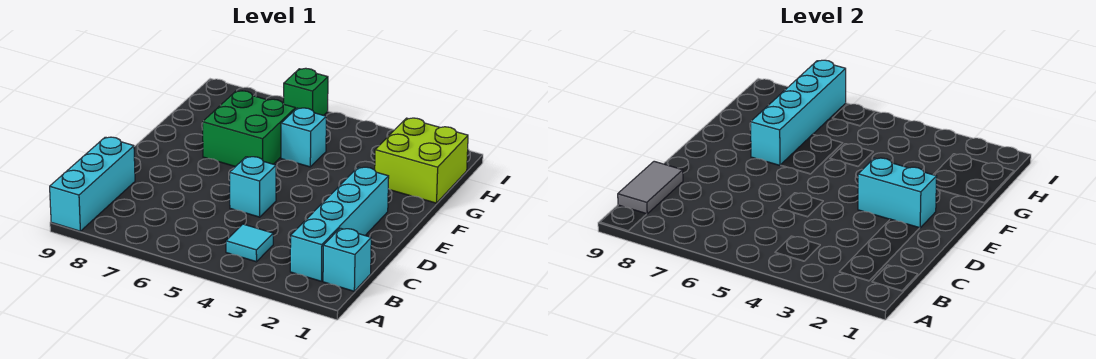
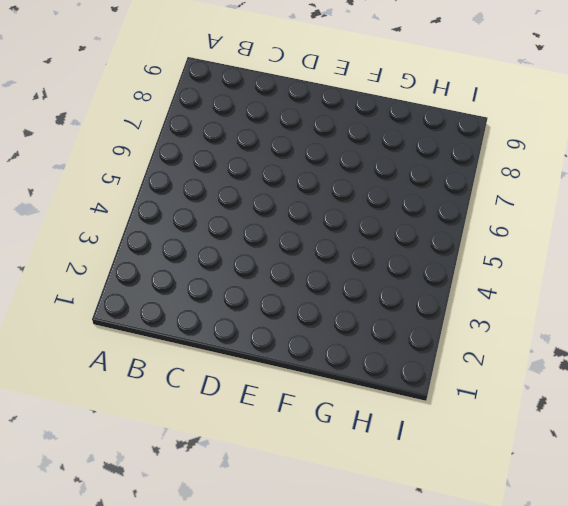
none -> cyan brick A9:C9 level 1
none -> cyan brick B1 level 1
none -> cyan brick B2:E2 level 1

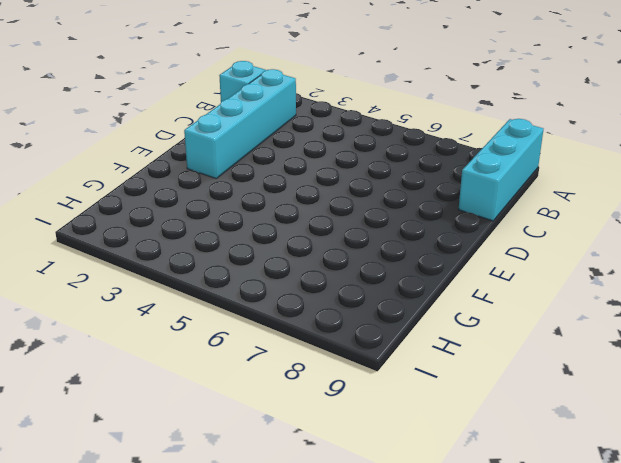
none -> cyan tile B4 level 1
none -> cyan brick D5 level 1
none -> green brick F6:G7 level 1

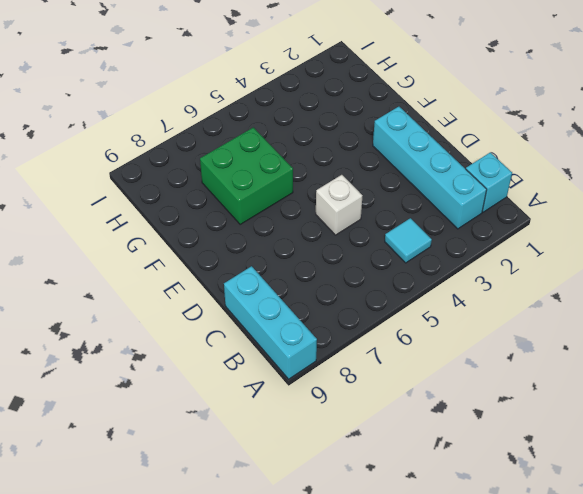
white brick D5 level 1 -> cyan brick D5 level 1
none -> lime brick G1:H2 level 1
none -> cyan brick G5 level 1
none -> green brick I6 level 1

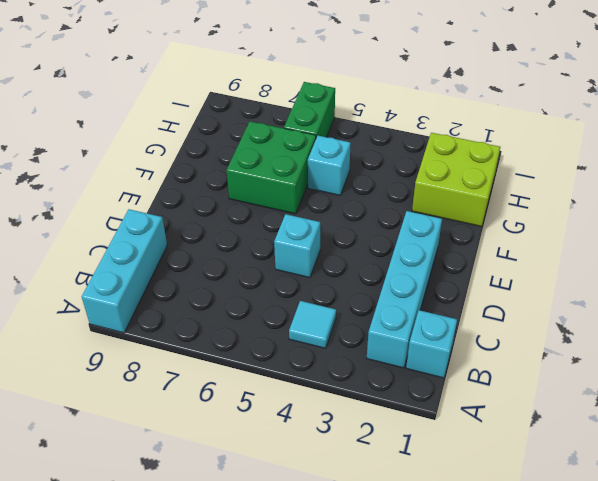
green brick H6:I6 level 1 -> green brick I6 level 1
none -> grey tile B9:C9 level 2
none -> cyan brick E2:E3 level 2
none -> cyan brick F7:I7 level 2

